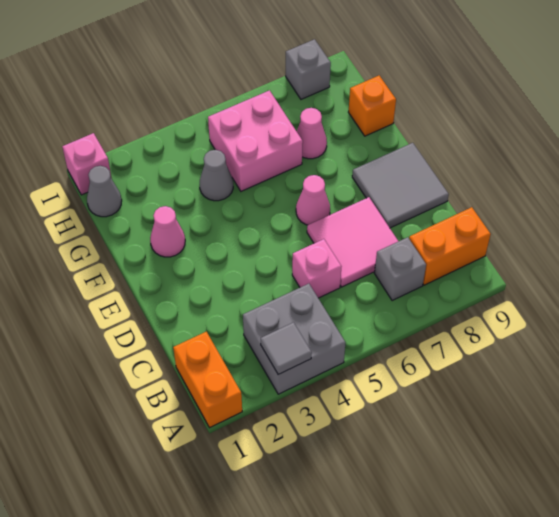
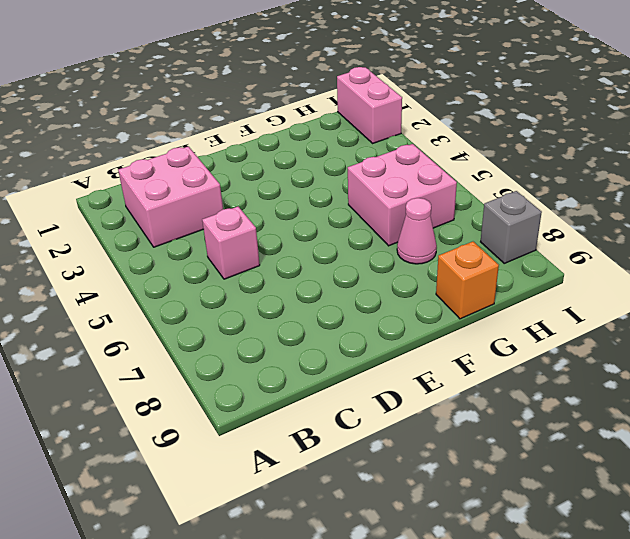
pink brick B2:C3 level 1 -> grey brick A3:B4 level 1
pink brick I1:I2 level 1 -> pink brick I1 level 1
none -> orange brick A1:B1 level 1
none -> grey brick B7 level 1
none -> orange brick B8:B9 level 1

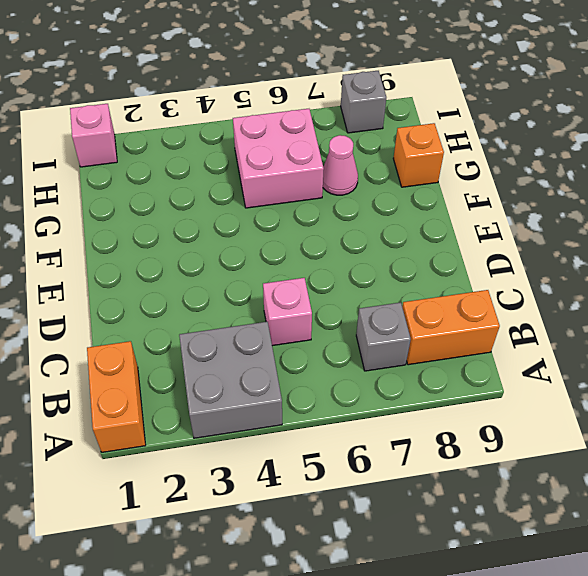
none -> pink tile C6:D7 level 1
none -> grey tile D8:E9 level 1
none -> pink cone E6 level 1

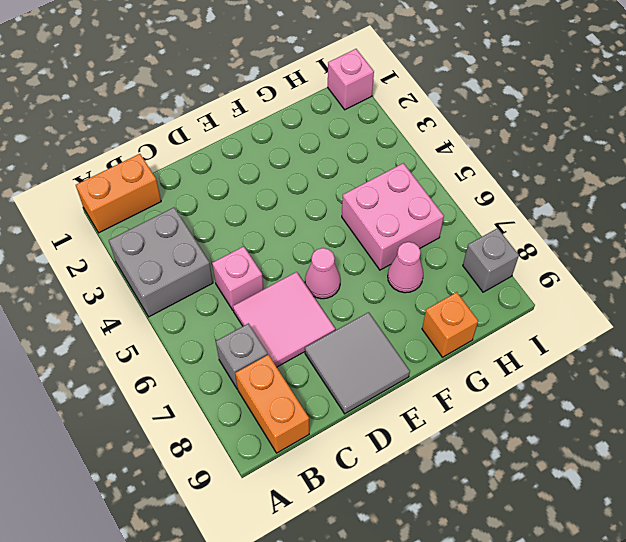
none -> pink cone F2 level 1
none -> grey cone G4 level 1
none -> grey cone H1 level 1

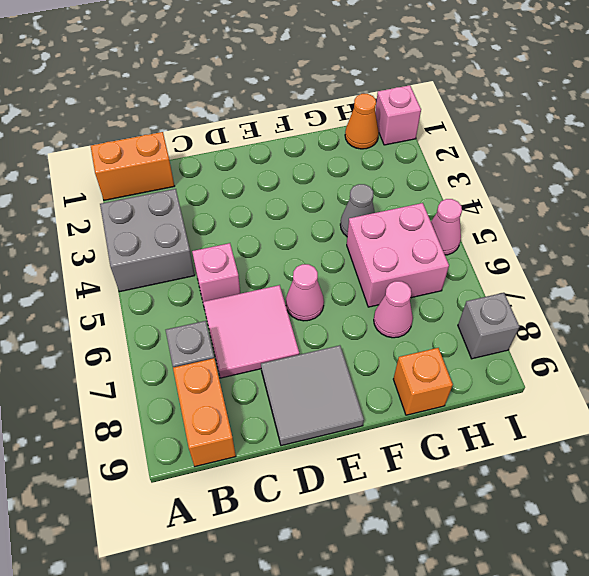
orange cone H1 level 1 -> grey cone H1 level 1
pink cone I5 level 1 -> pink cone F2 level 1
none -> grey tile A3 level 2

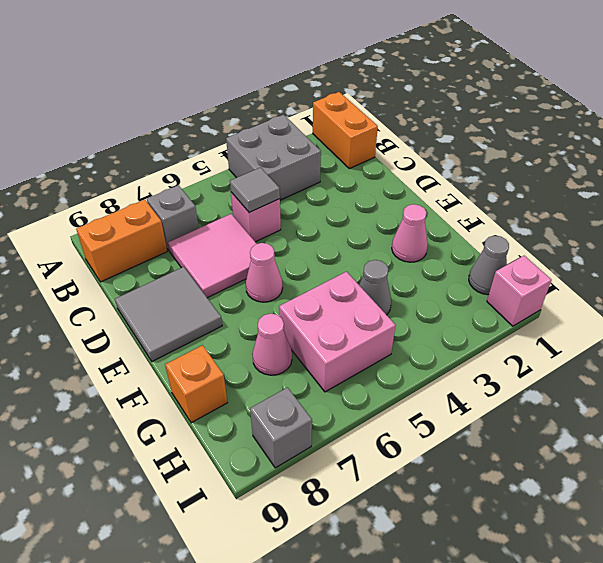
grey tile C5 level 2 -> grey tile A3 level 2

